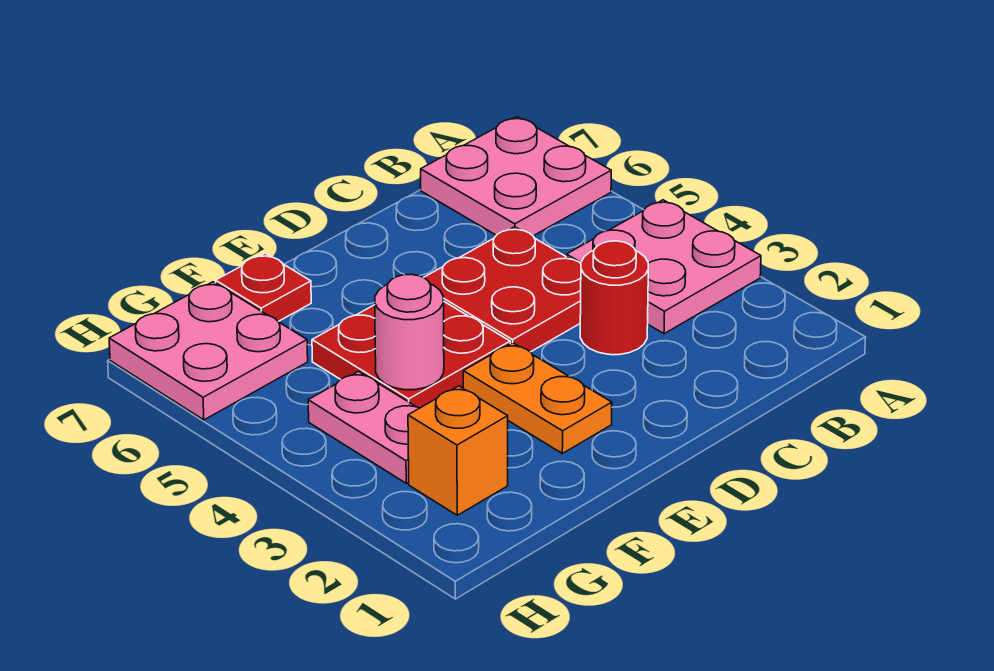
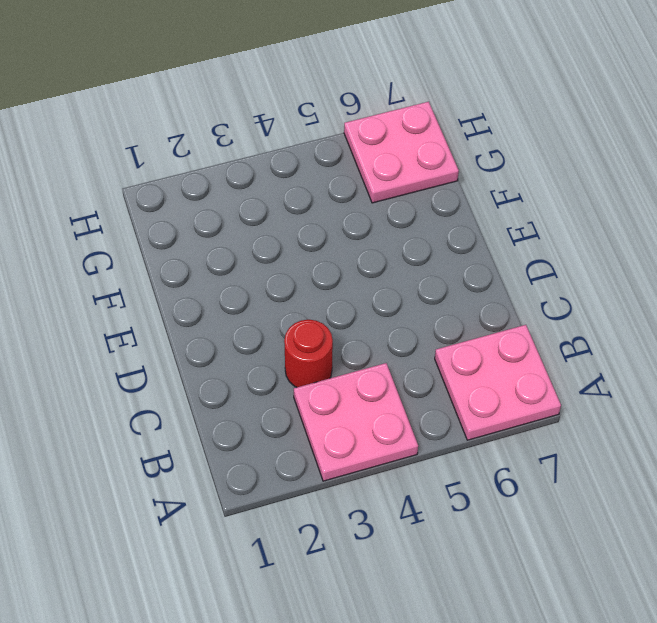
none -> red plate C4:D5 level 1
none -> orange plate E2:E3 level 1

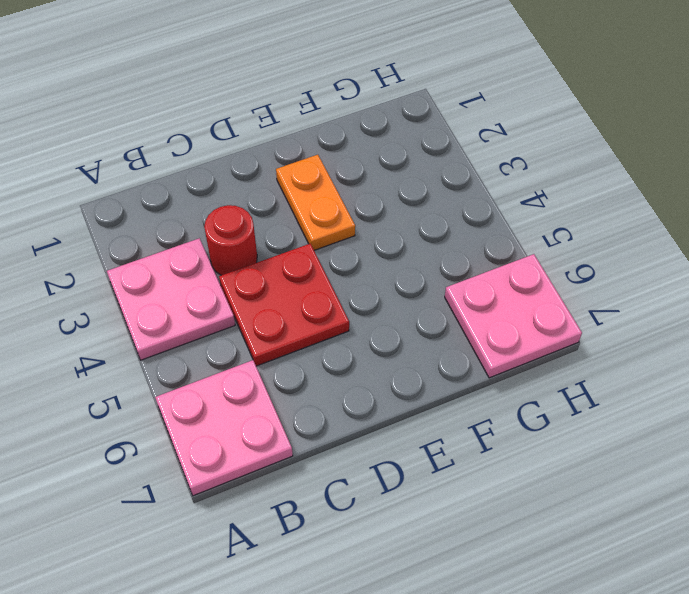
none -> red plate E4:F5 level 1
none -> red plate F7 level 1

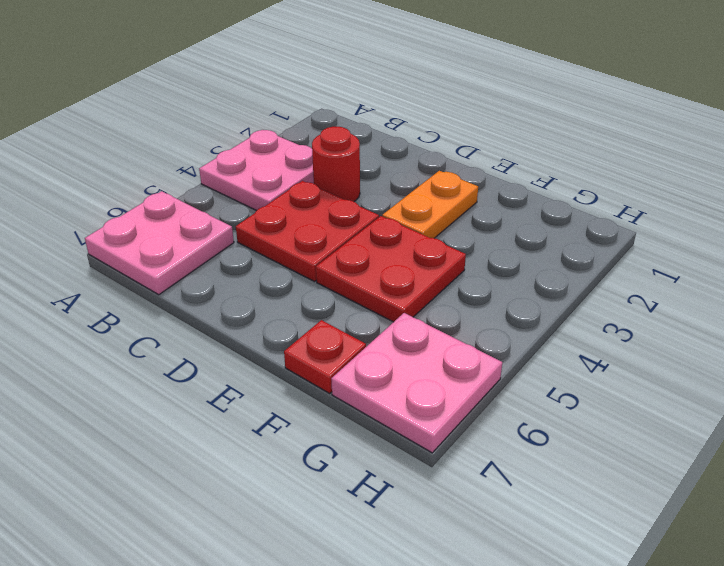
none -> orange brick G2 level 1
none -> pink plate G3:G4 level 1

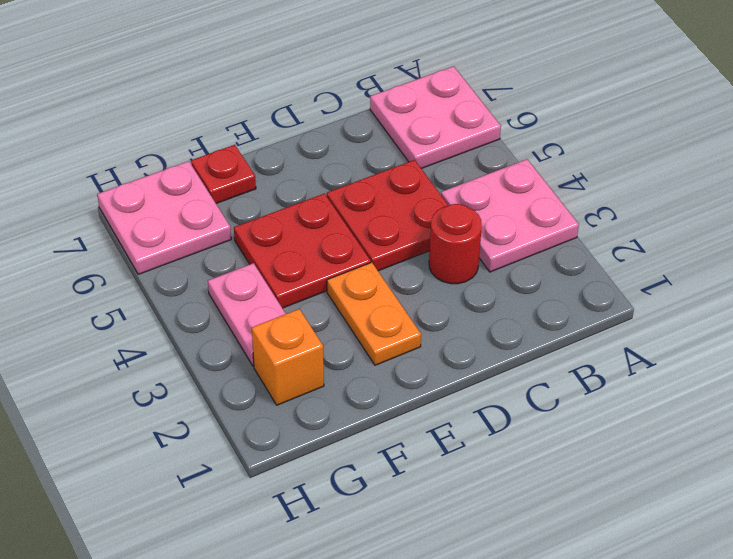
none -> pink round brick F4 level 2

